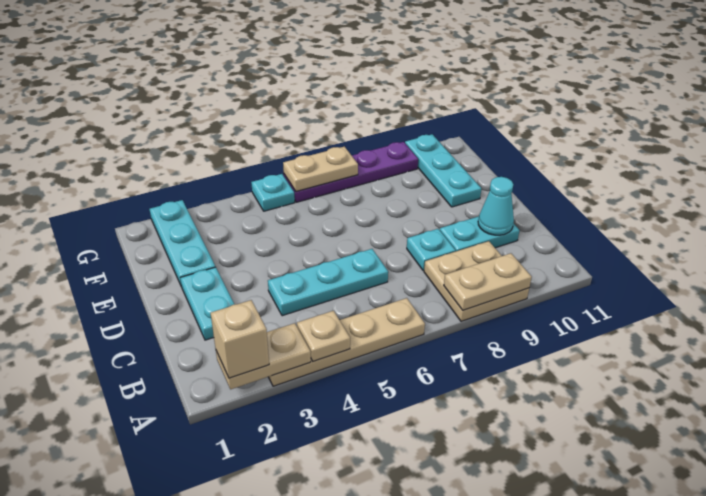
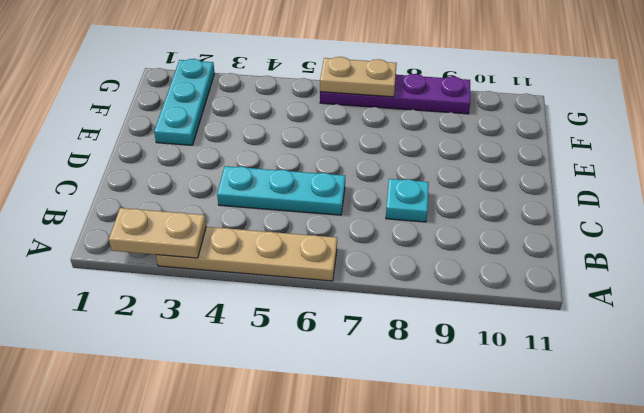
none -> tan plate A8:B9 level 1
none -> cyan plate C2:D2 level 1
none -> cyan plate C9:C10 level 1

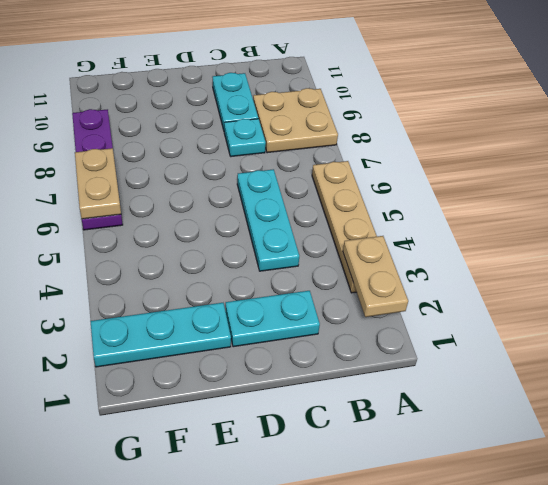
none -> cyan plate E10:G10 level 1
none -> cyan plate G5 level 1
none -> tan plate A4 level 2

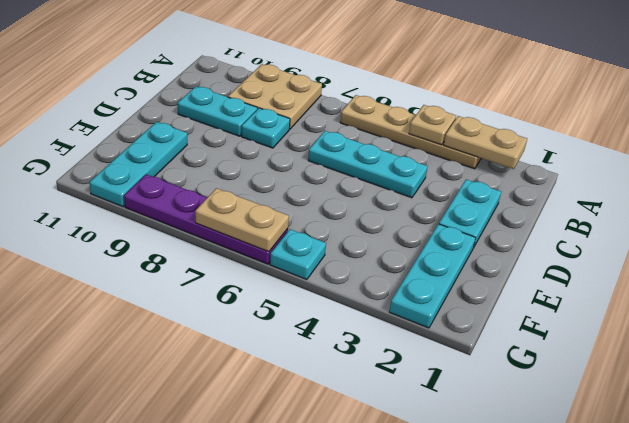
none -> tan plate A8:A9 level 2
none -> cyan cone C10 level 2
none -> tan brick A2 level 3

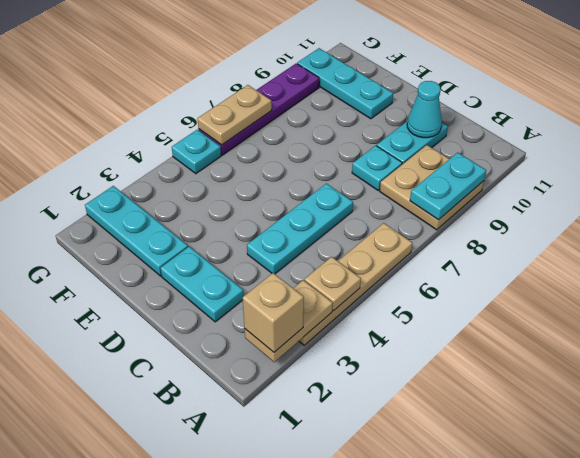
cyan plate A8:A9 level 2 -> tan plate A8:A9 level 2

